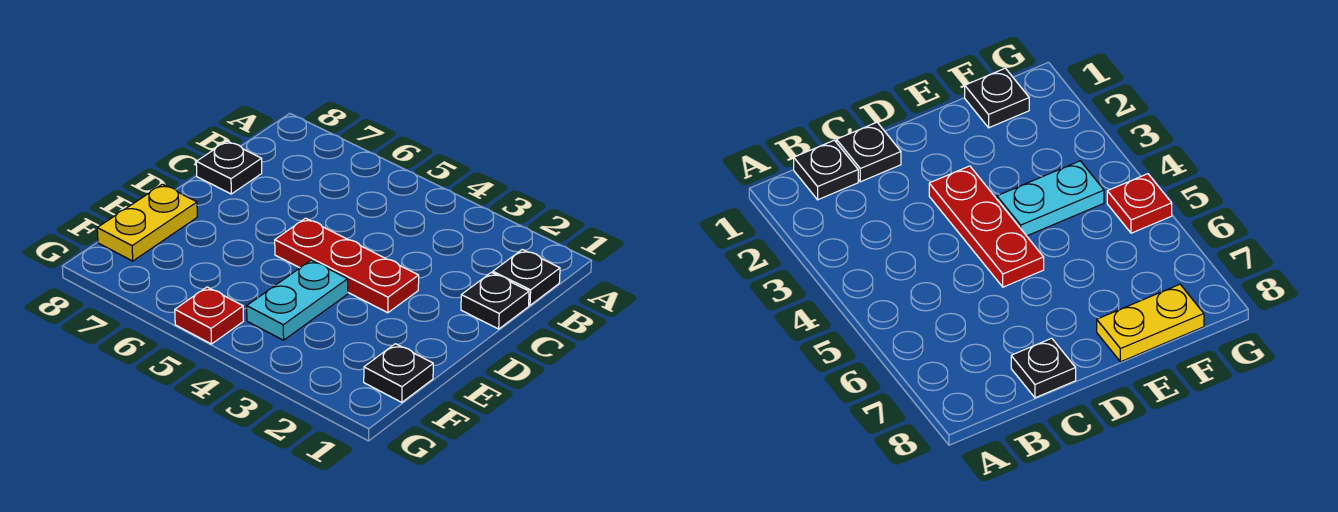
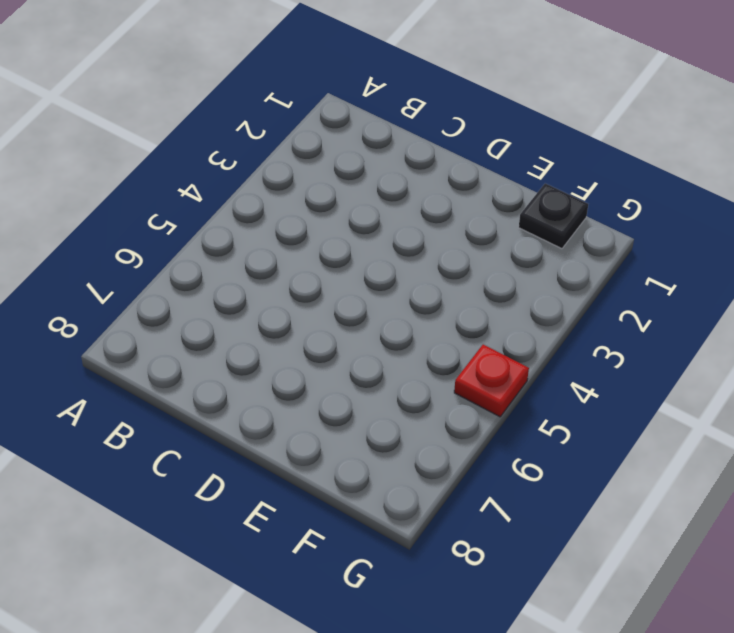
none -> black plate B1 level 1
none -> black plate C1 level 1

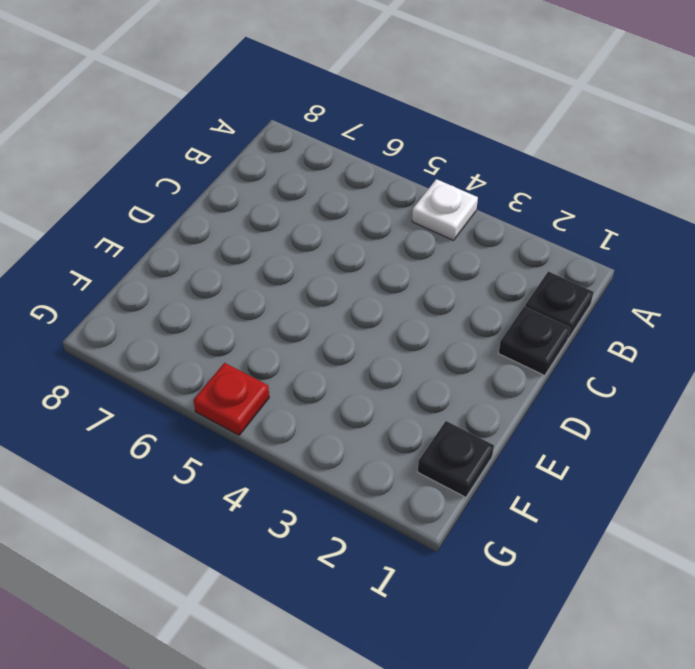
white plate A4 level 1 -> none
none -> black plate C8 level 1
none -> red plate D3:D5 level 1

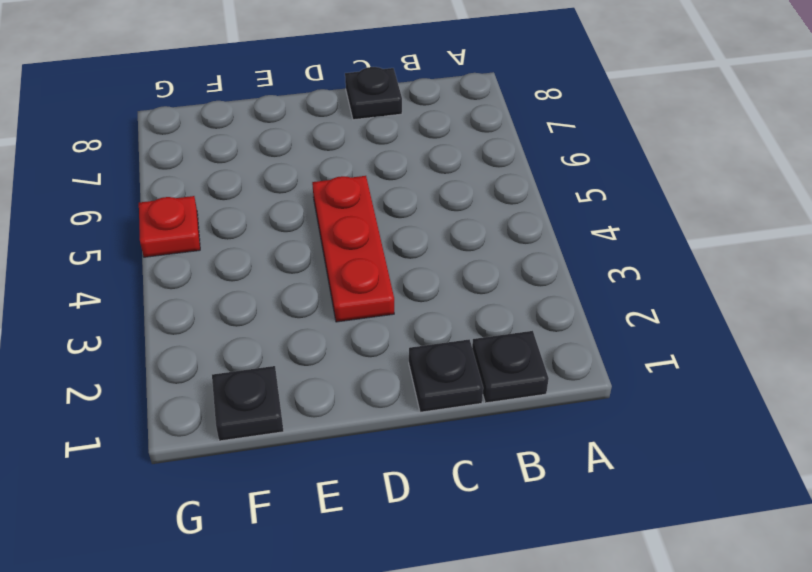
none -> cyan plate E4:F4 level 1
none -> yellow plate E8:F8 level 1

